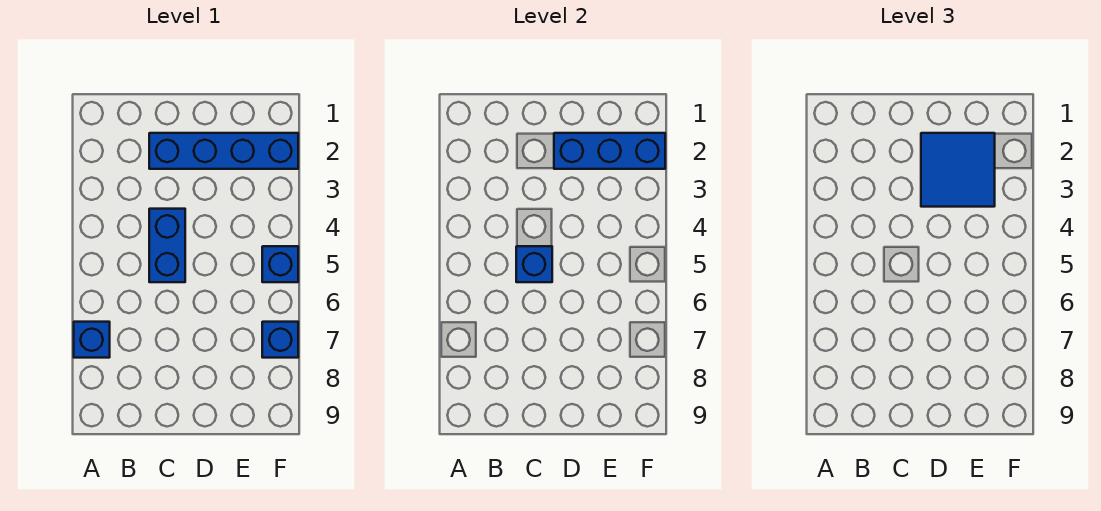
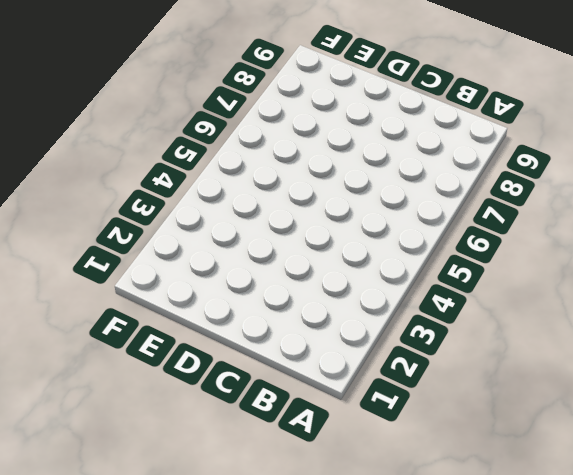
none -> blue brick A7 level 1
none -> blue brick C2:F2 level 1

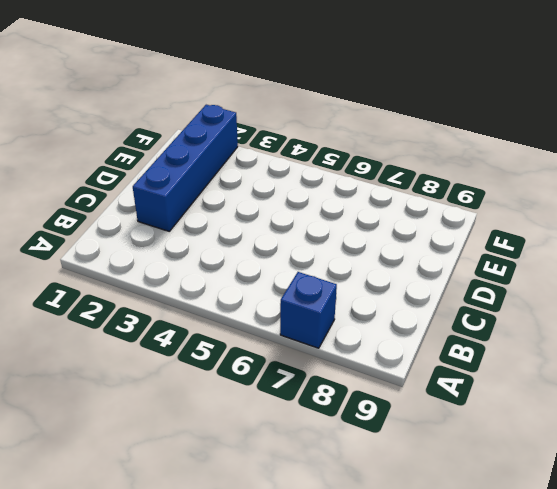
none -> blue brick C4:C5 level 1
none -> blue brick F5 level 1

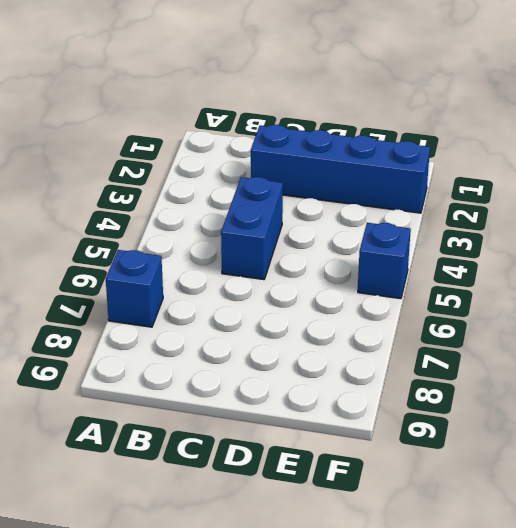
none -> blue brick F7 level 1
none -> blue brick C5 level 2

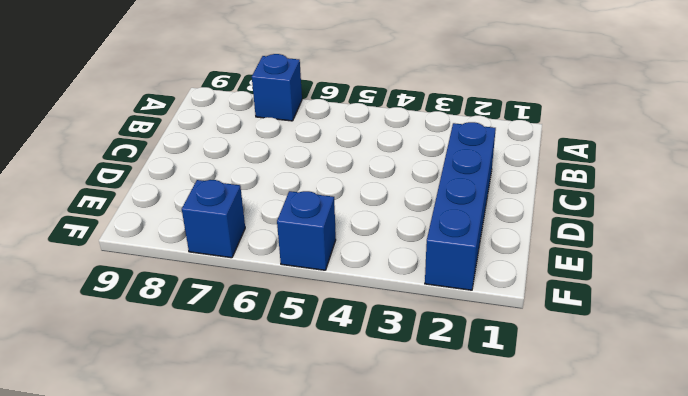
none -> blue brick C4:C5 level 1
none -> blue brick C5 level 2

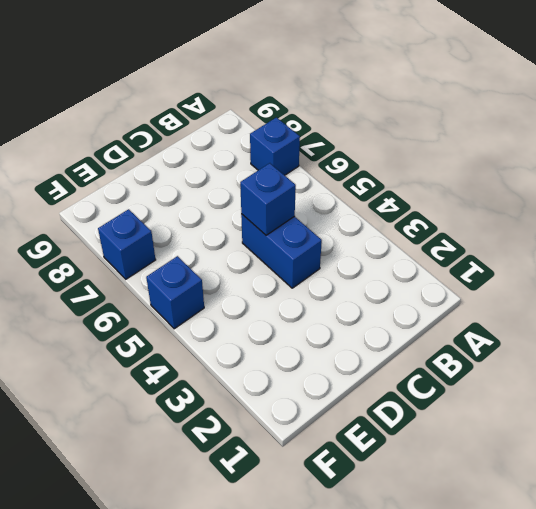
none -> blue brick C2:F2 level 1
none -> blue brick D2:F2 level 2

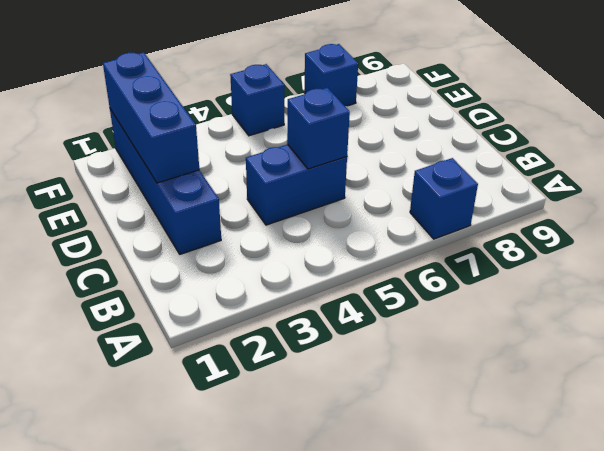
none -> blue tile D2:E3 level 3

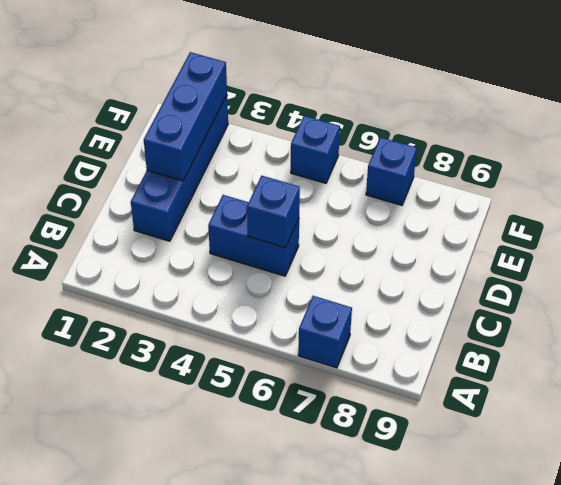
none -> blue tile D2:E3 level 3

